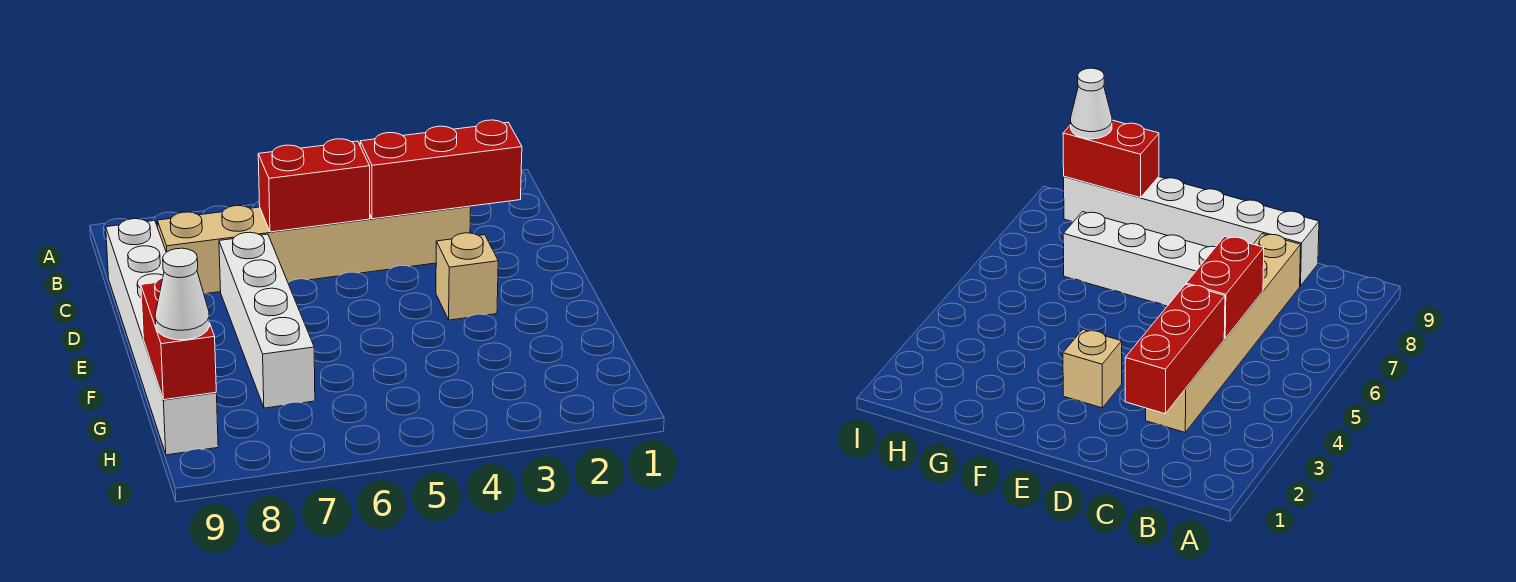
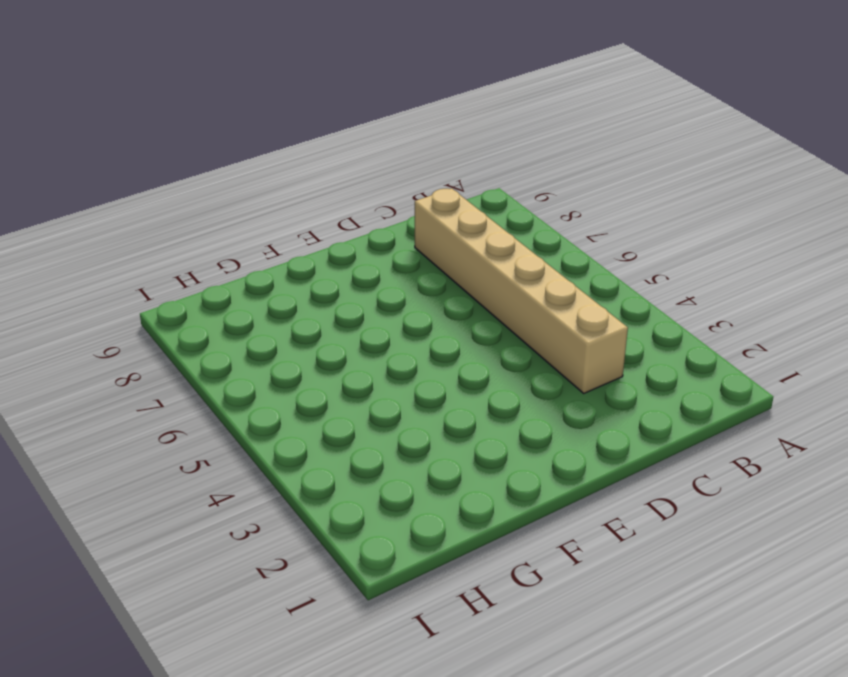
none -> white brick C9:H9 level 1
none -> white brick D7:G7 level 1

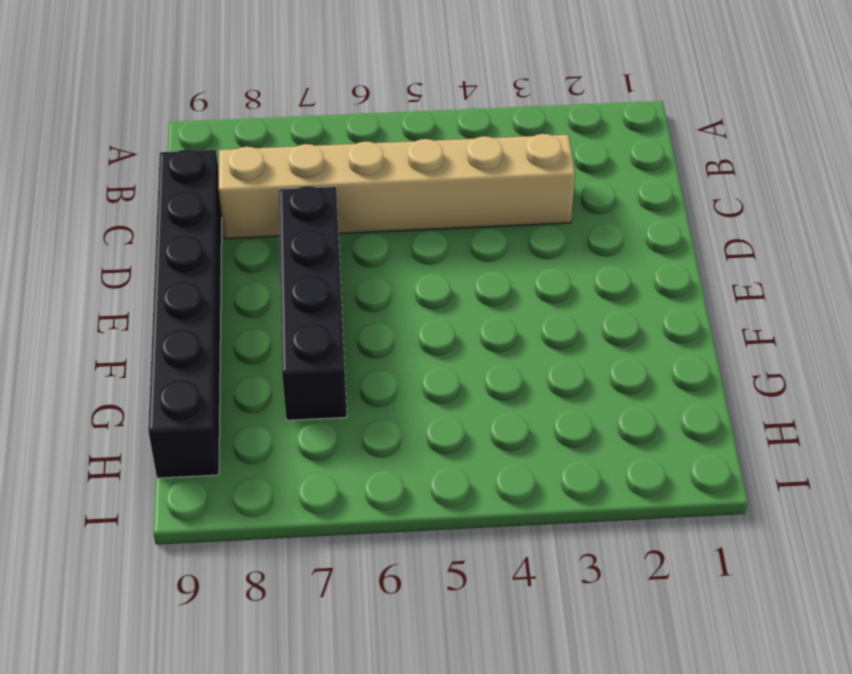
black brick C9:H9 level 1 -> white brick C9:H9 level 1
black brick D7:G7 level 1 -> white brick D7:G7 level 1
none -> tan brick E3 level 1
none -> red brick C2:C4 level 2

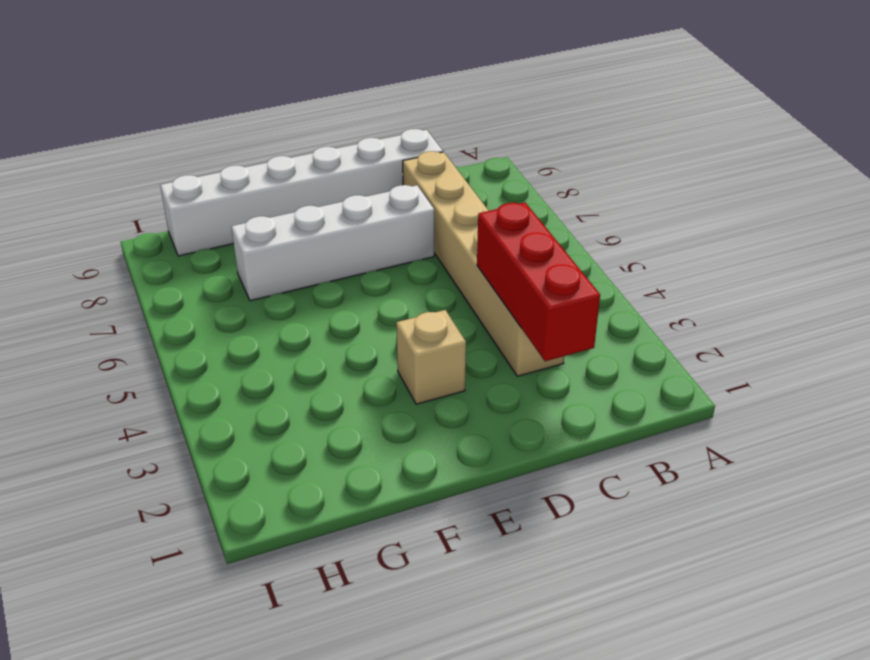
none -> red brick C5:C6 level 2
none -> red brick G9:H9 level 2

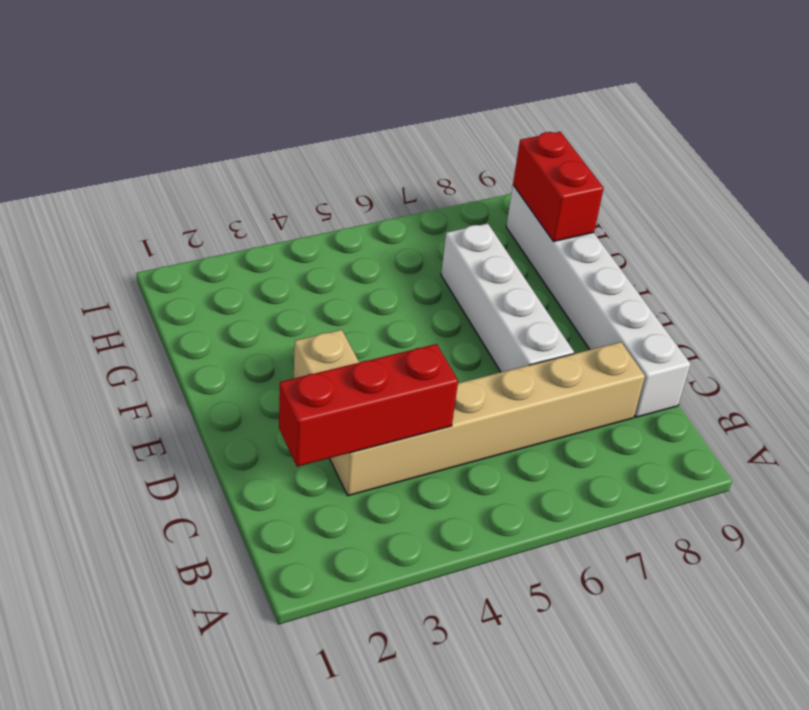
none -> red brick C5:C6 level 2
none -> white cone H9 level 3

